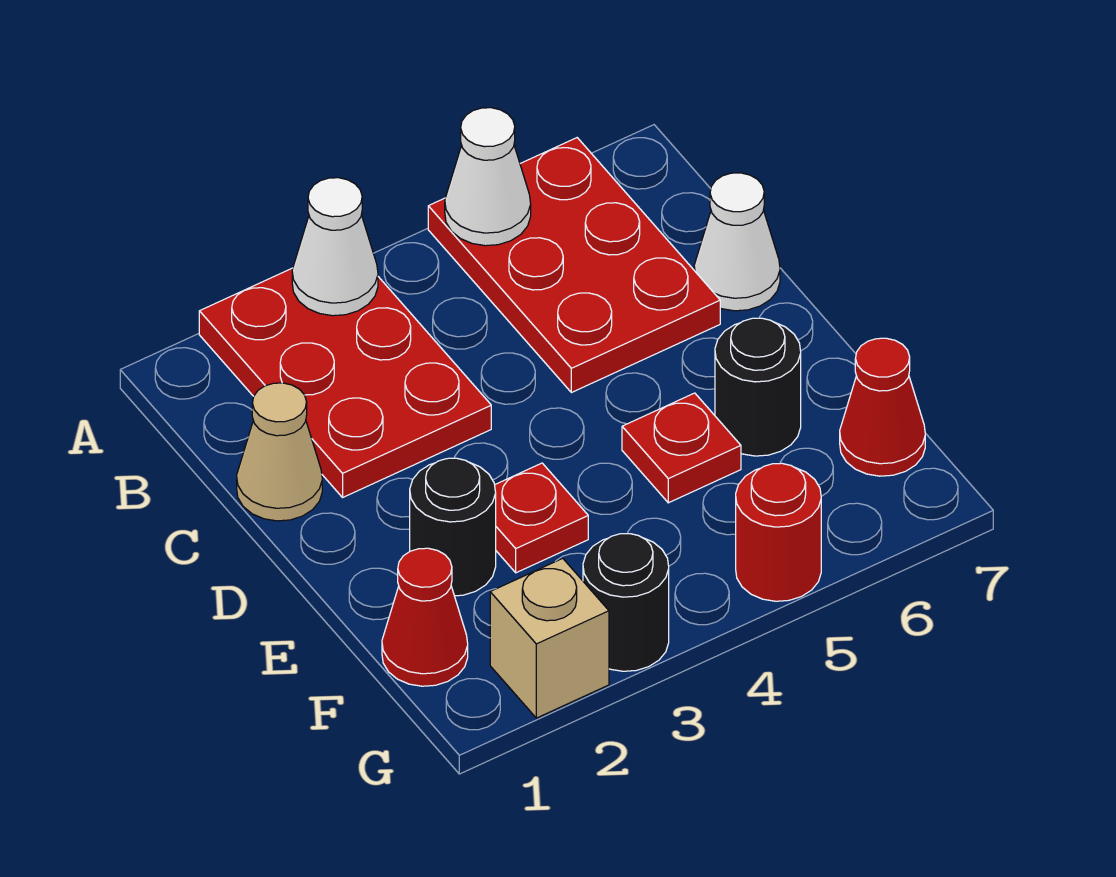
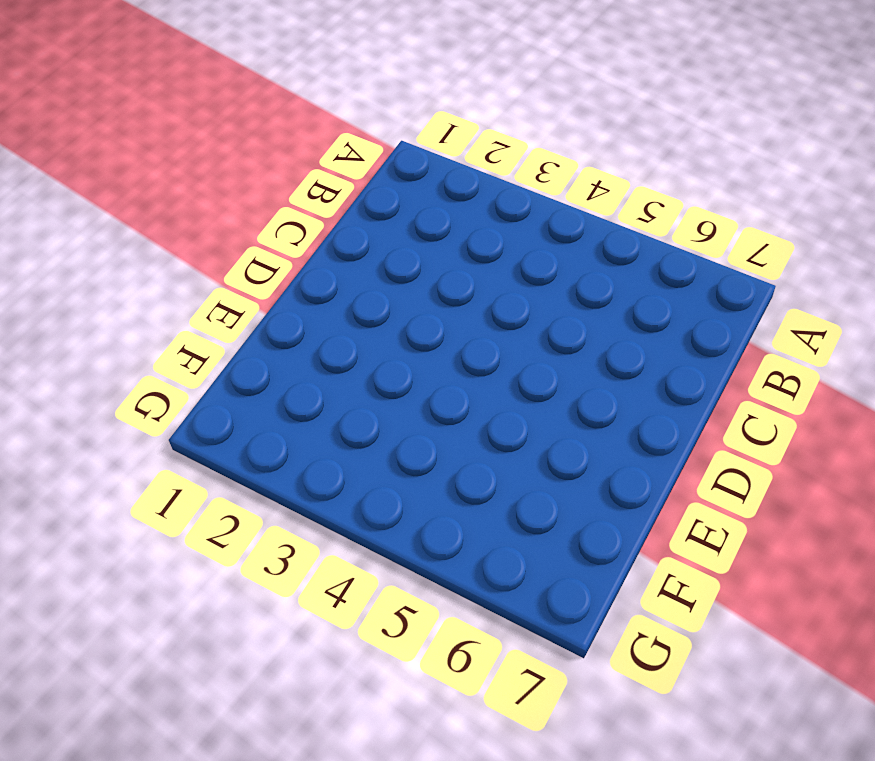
none -> red plate A2:C3 level 1
none -> red plate A5:C6 level 1
none -> tan cone C1 level 1

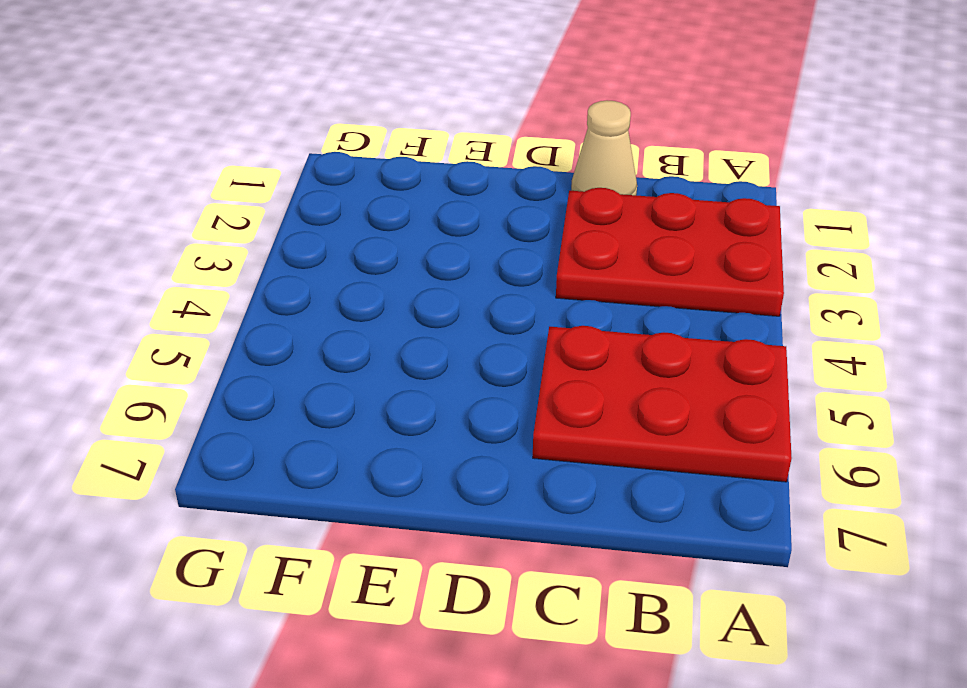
none -> white cone C7 level 1
none -> black round brick E2 level 1
none -> red plate E3 level 1

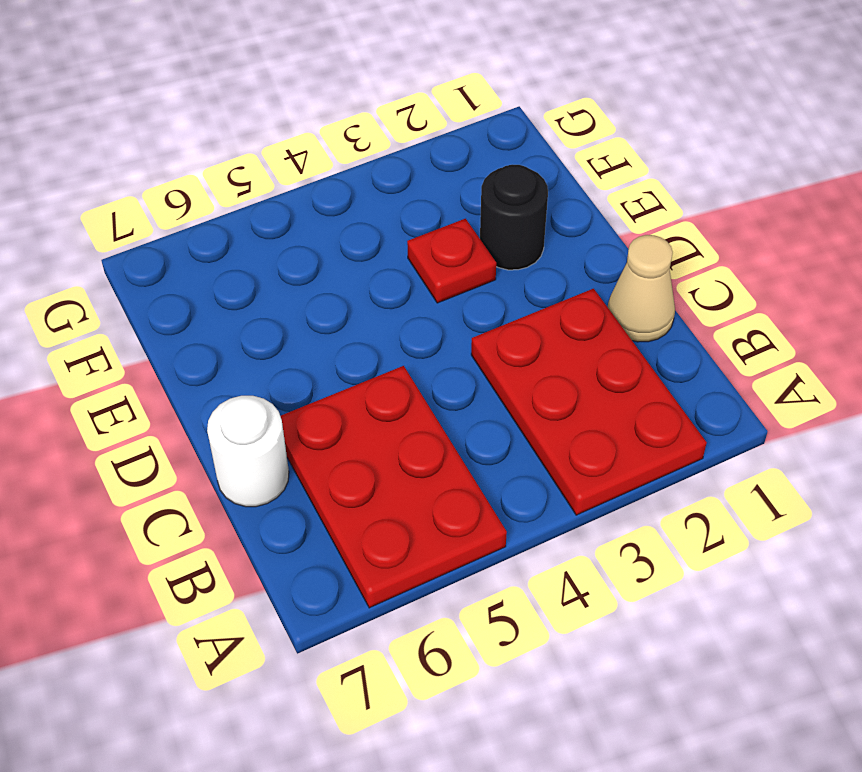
white round brick C7 level 1 -> white cone C7 level 1
none -> red plate E5 level 1
none -> black round brick E6 level 1
none -> red cone F1 level 1

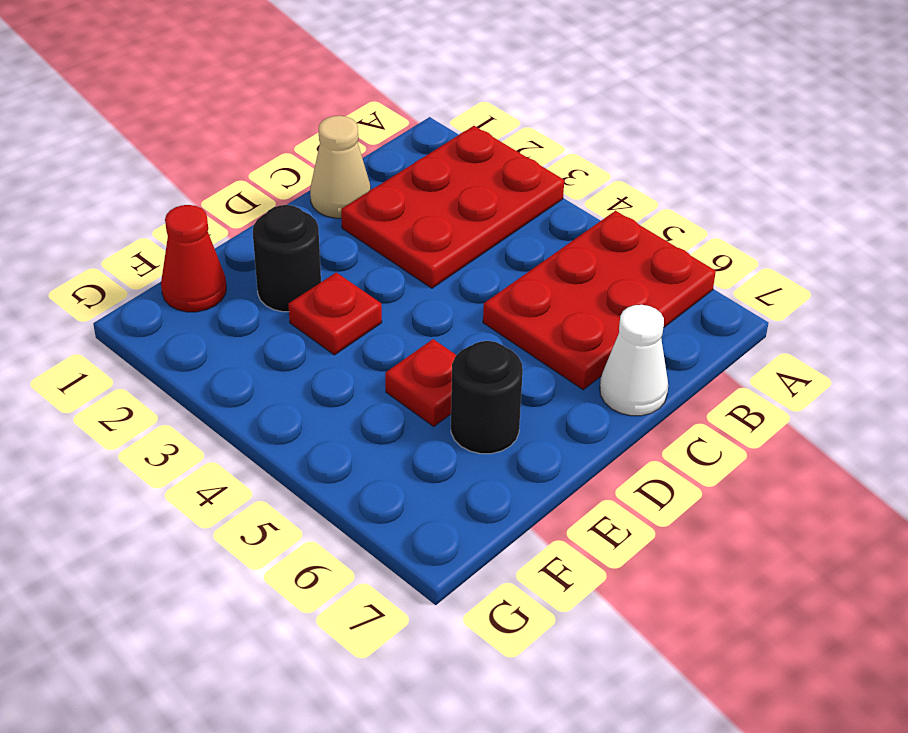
none -> red cone F7 level 1
none -> tan brick G2 level 1
none -> black round brick G3 level 1

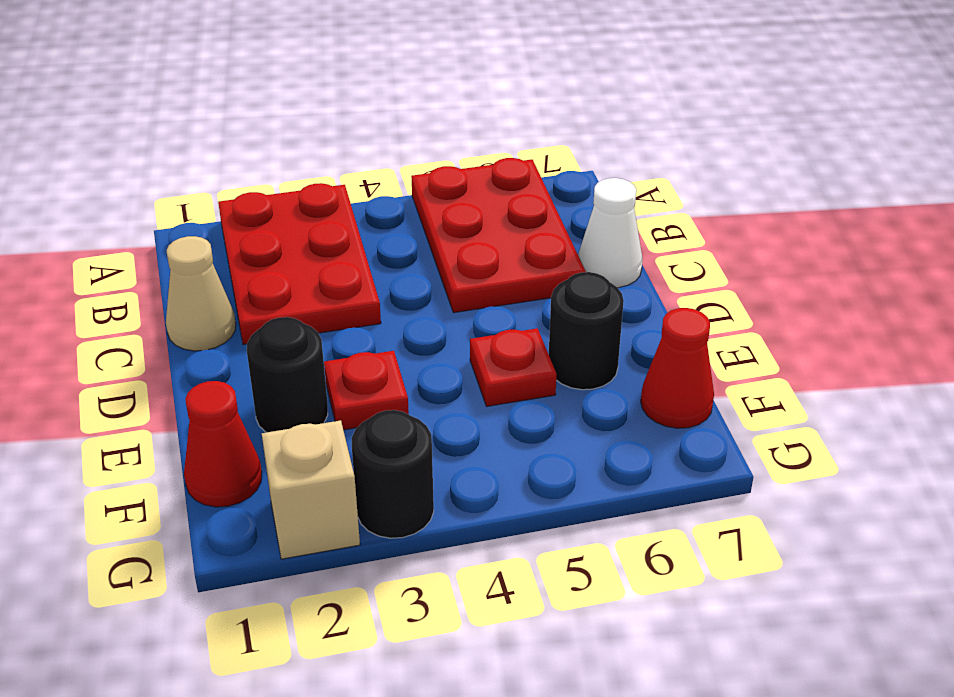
none -> red round brick G5 level 1
none -> white cone A3 level 2
none -> white cone A5 level 2

